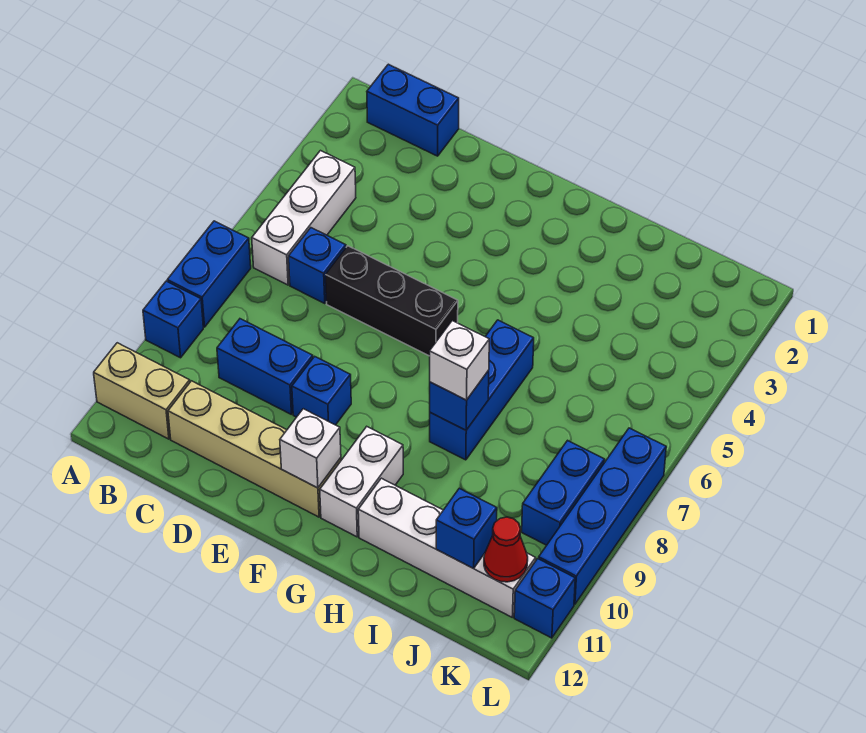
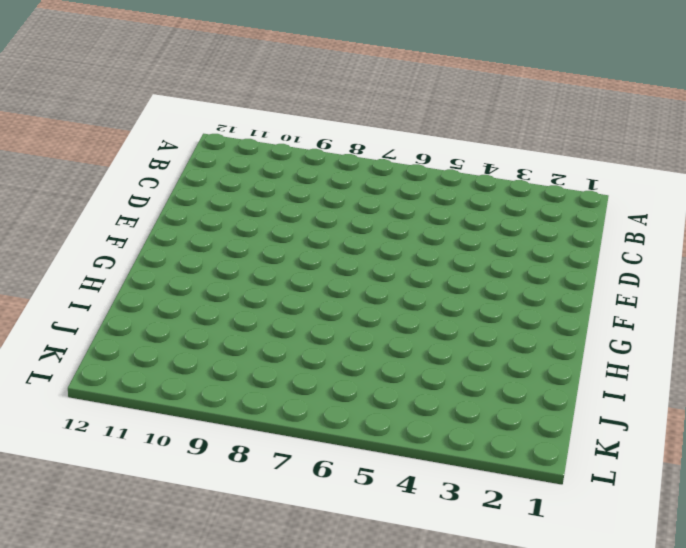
none -> blue brick A7:A8 level 1
none -> blue brick A9 level 1
none -> tan brick A11:B11 level 1

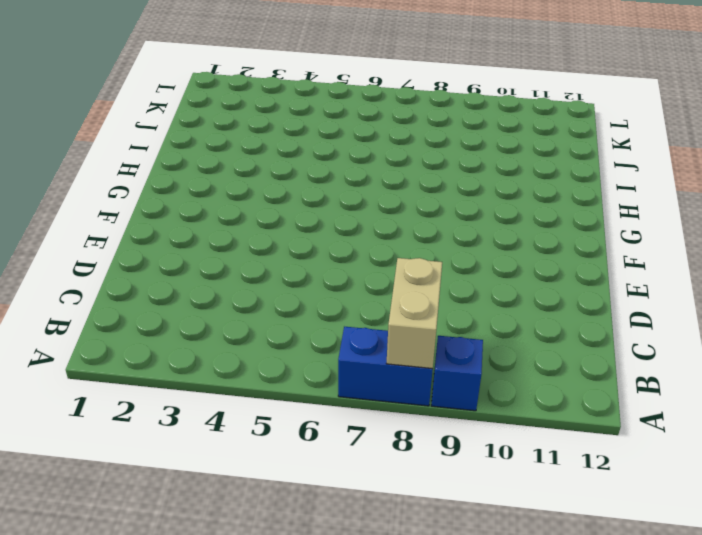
tan brick A8:B8 level 2 -> tan brick A11:B11 level 1
none -> blue brick B1:C1 level 1
none -> white brick B4:B6 level 1
none -> blue brick C6 level 1

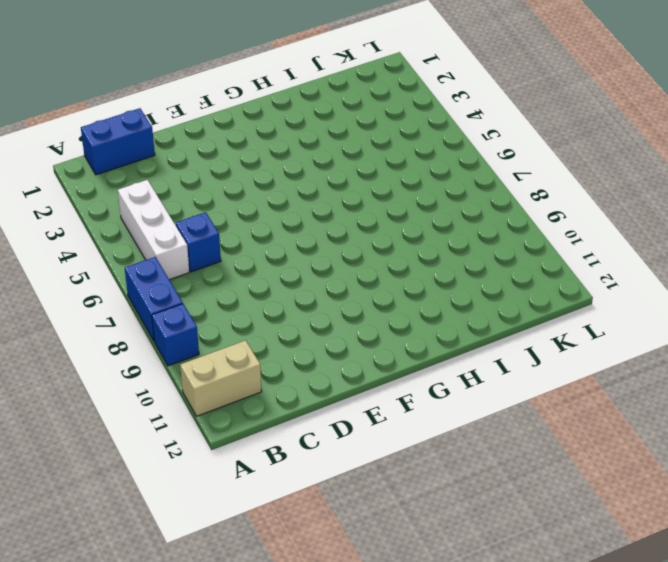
none -> blue brick C9:D9 level 1
none -> tan brick C11:F11 level 1
none -> black brick D6:F6 level 1

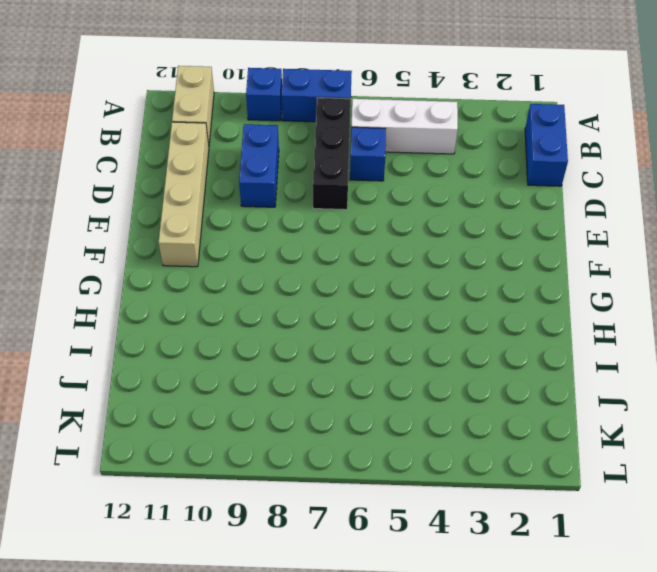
black brick B7:D7 level 1 -> black brick D6:F6 level 1
none -> blue brick E9 level 1
none -> white brick G10:G11 level 1
none -> blue brick H6:H8 level 1

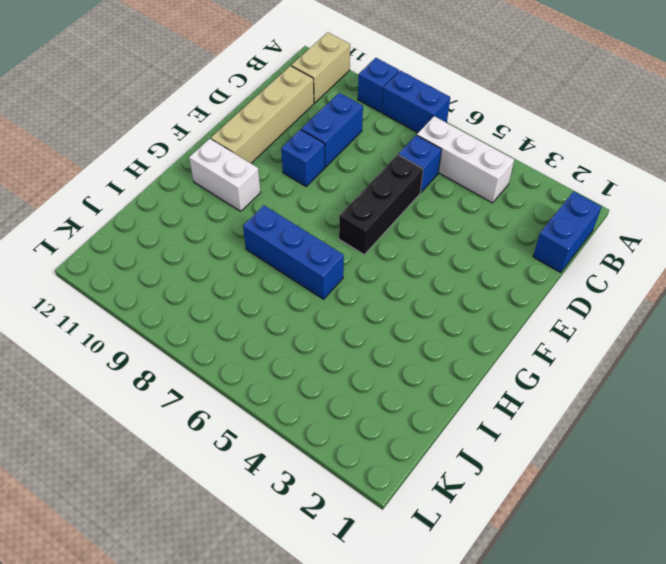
none -> white brick H11:K11 level 1
none -> blue brick K8:K9 level 1
none -> blue brick L7:L10 level 1

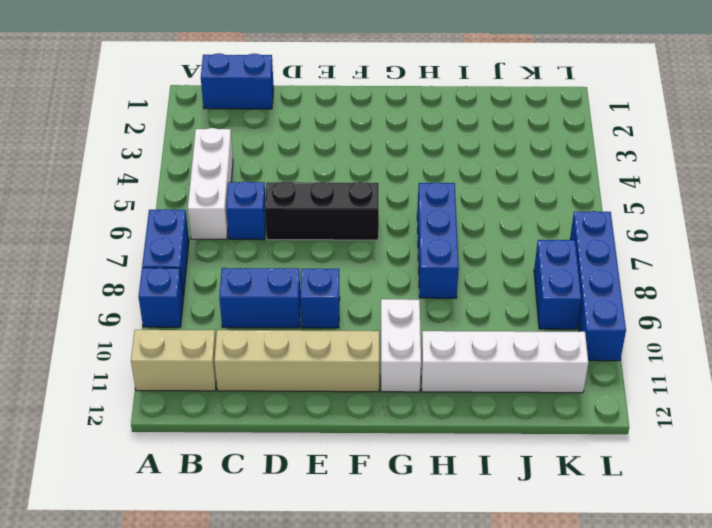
none -> blue brick L11 level 1
none -> white brick F11 level 2
none -> blue brick H8 level 2

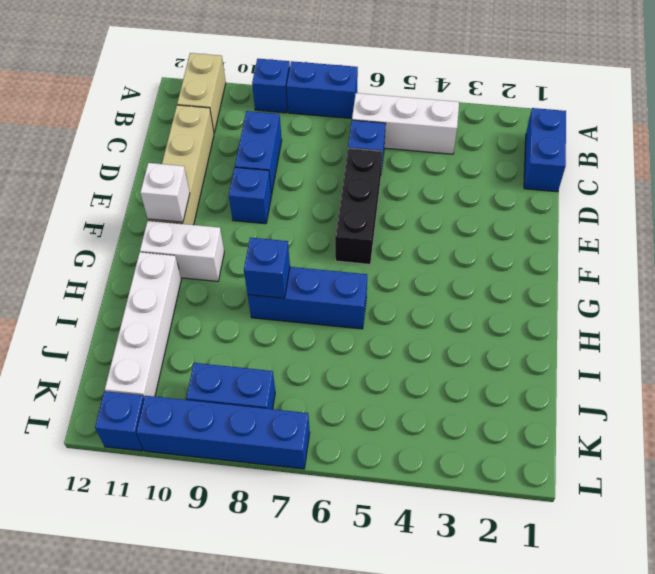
none -> blue brick J11 level 2
none -> red cone K11 level 2
none -> white brick H8 level 3

